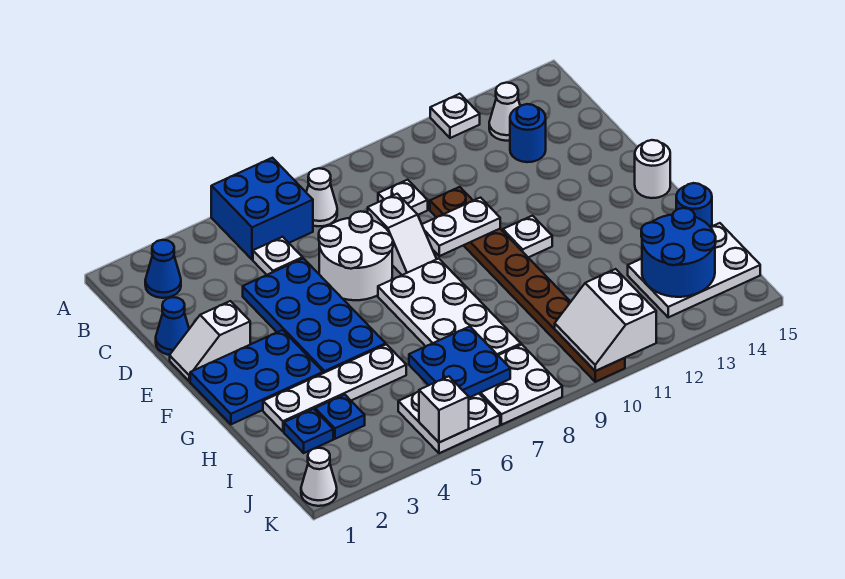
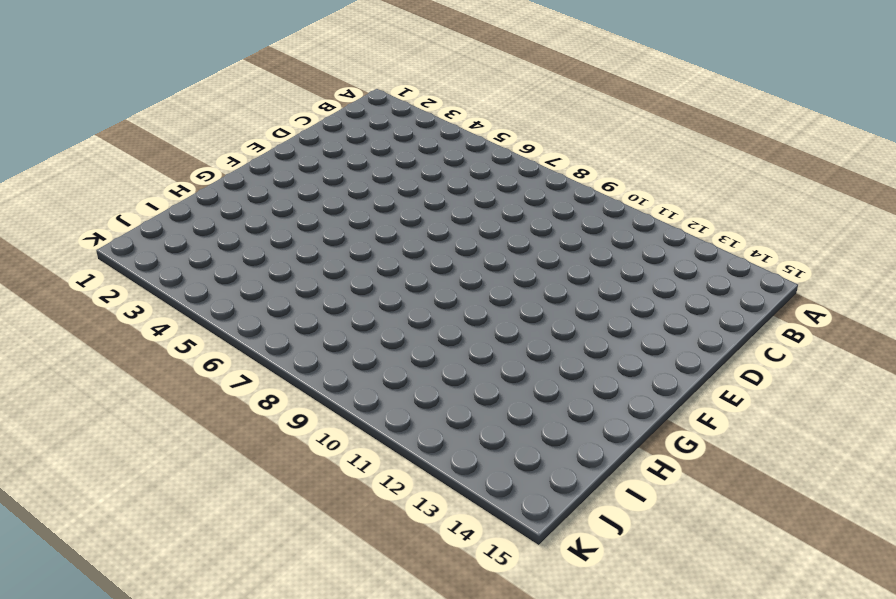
none -> blue brick A5:B6 level 1
none -> white plate A12 level 1
none -> blue cone B2 level 1
none -> white cone B7 level 1

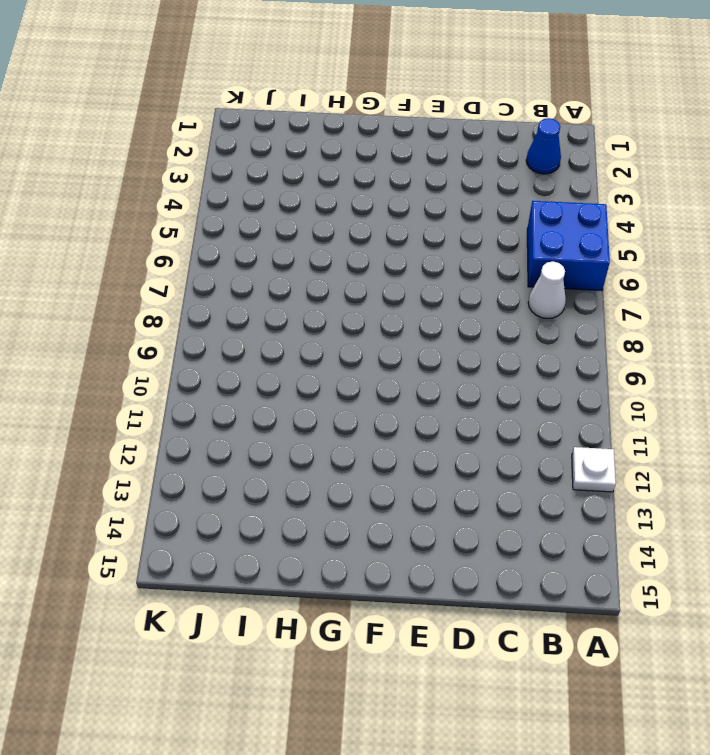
none -> white cone B13 level 1
none -> white plate C5 level 1
none -> white plate C9 level 1
none -> blue round brick C13 level 1

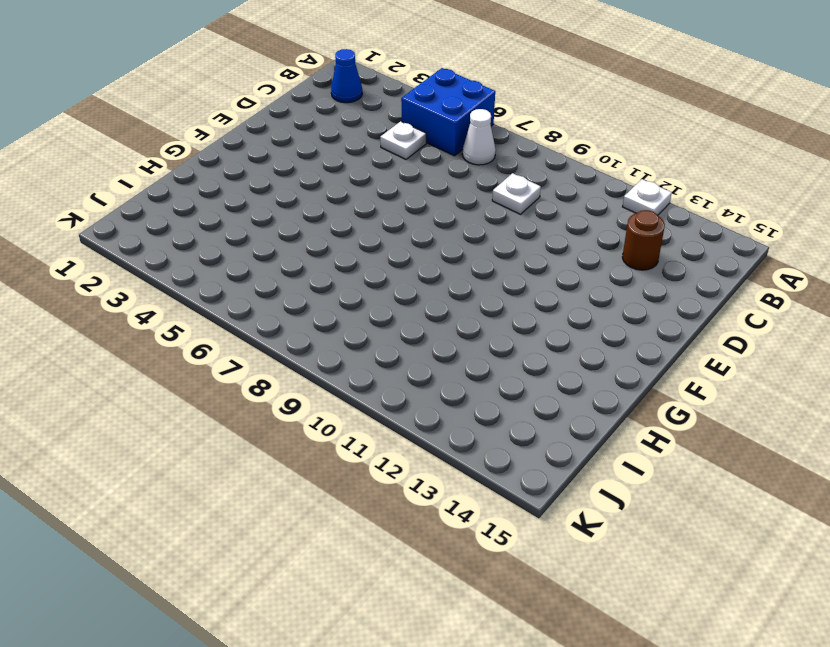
brown round brick C13 level 1 -> blue round brick C13 level 1
none -> white cone B13 level 1
none -> blue cone D1 level 1
none -> blue plate D4:G5 level 1
none -> white round brick D6:E7 level 1

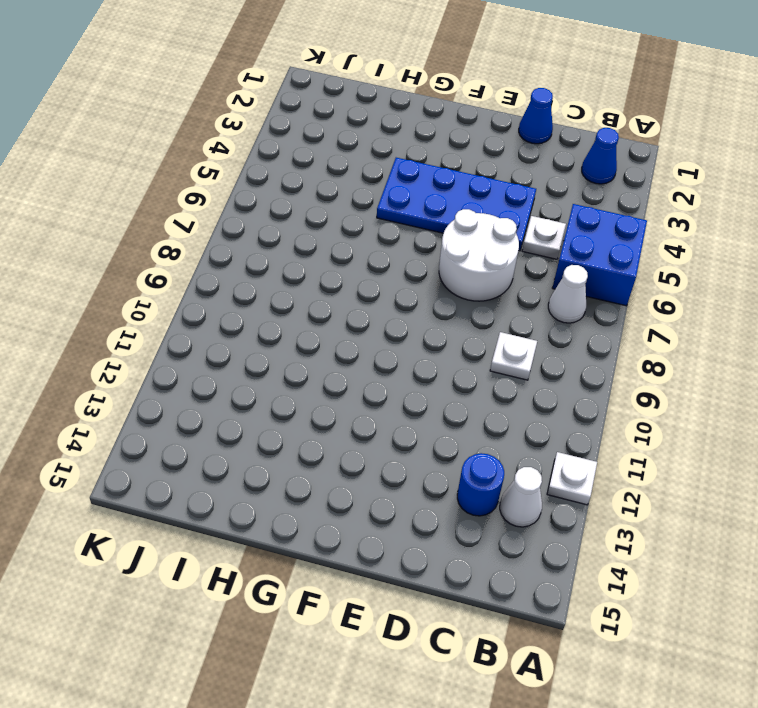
none -> white slope D8:E8 level 1 top D
none -> brown plate D10:K10 level 1
none -> white slope E1:E2 level 1 top 2
none -> blue plate F1:G3 level 1

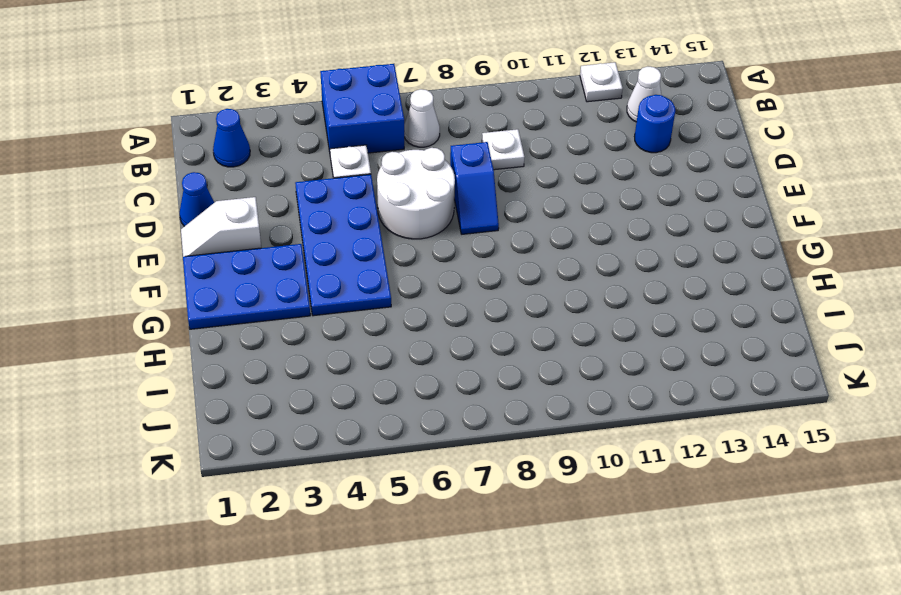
blue slope D8:E8 level 1 top D -> white slope D8:E8 level 1 top D
none -> brown plate D10:K10 level 1
none -> white plate F7:I8 level 1
none -> white plate F11 level 1
none -> white round brick F15 level 1

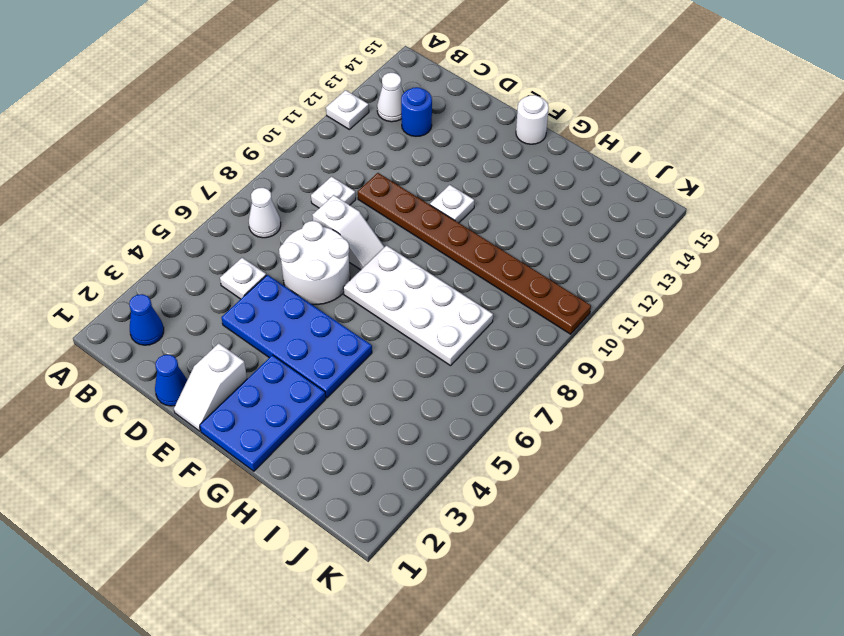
none -> blue brick A5:B6 level 1
none -> white plate H2:H5 level 1
none -> blue round brick H15 level 1
none -> blue plate I2 level 1

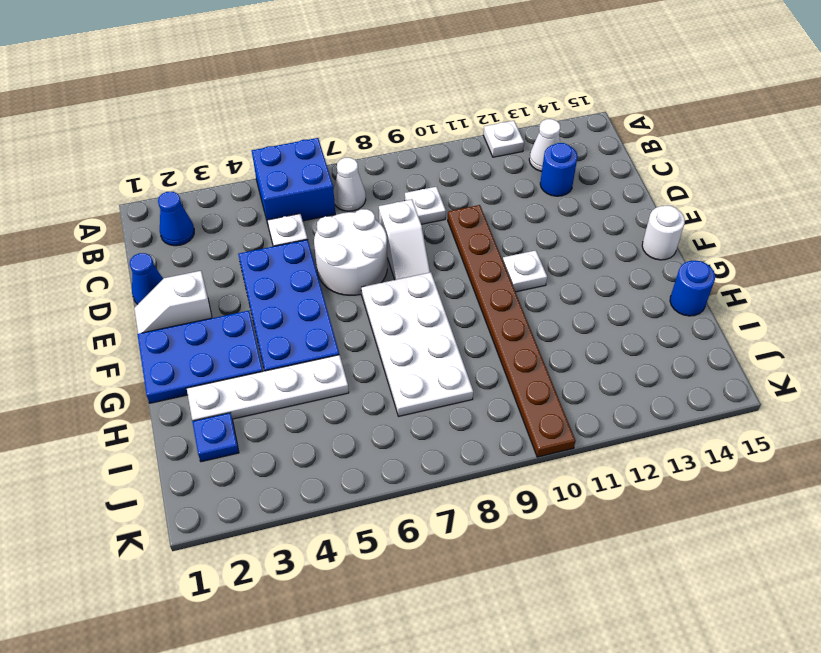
none -> blue plate I3 level 1
none -> white plate I13:J15 level 1
none -> white plate J5:K6 level 1
none -> white plate J7:K8 level 1

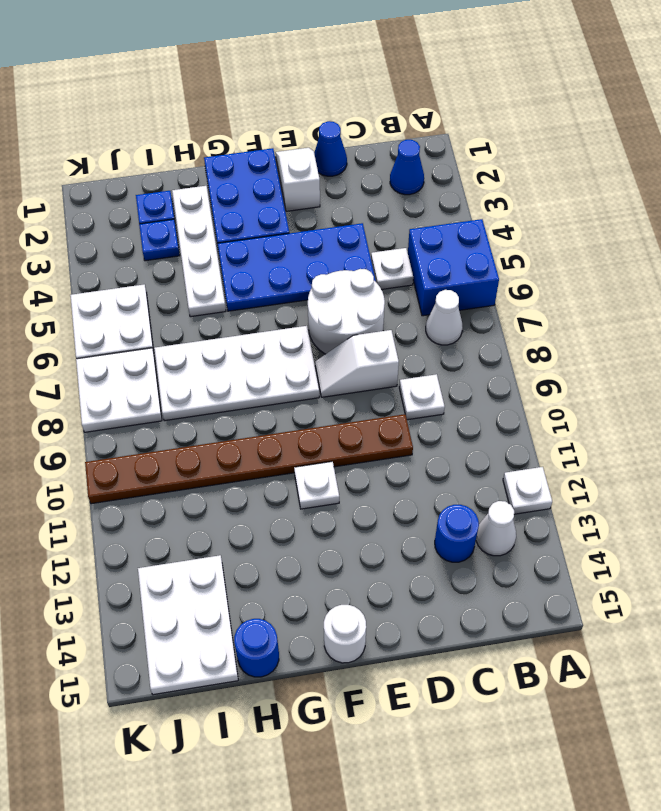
none -> white cone K1 level 1
none -> white plate E9:E10 level 2
none -> blue plate I6:J7 level 2
none -> blue round brick I13:J14 level 2

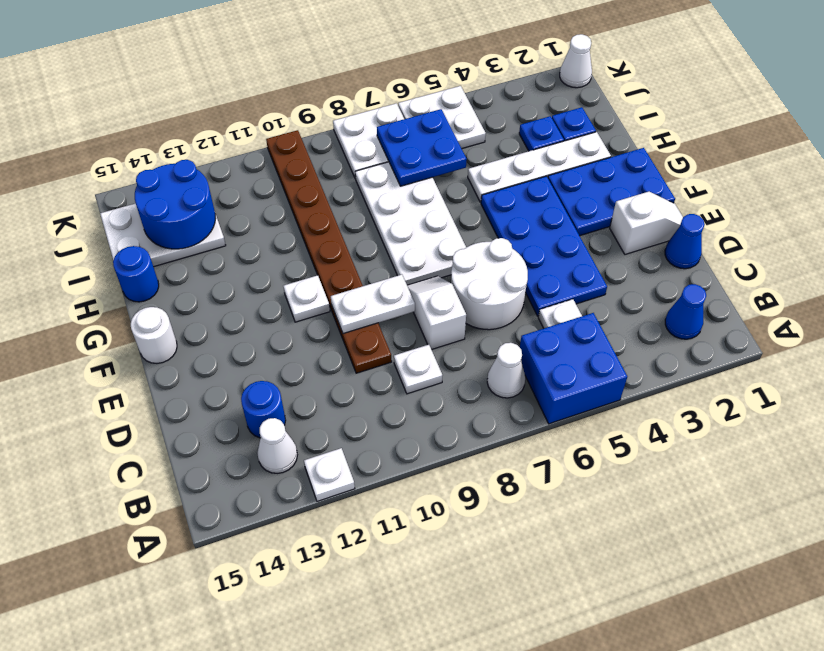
none -> white slope J10:K11 level 2 top 11
none -> white brick K5 level 2

